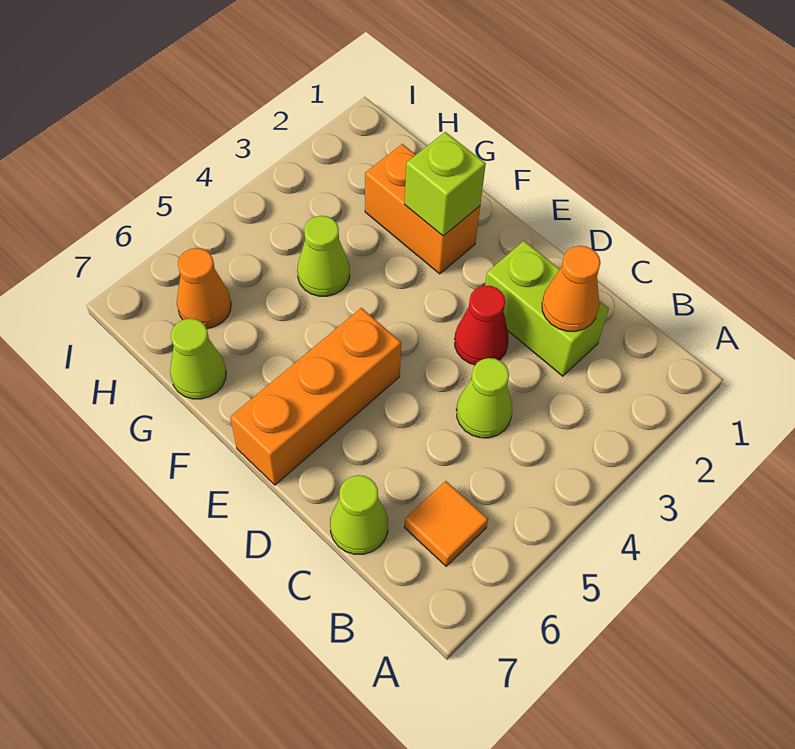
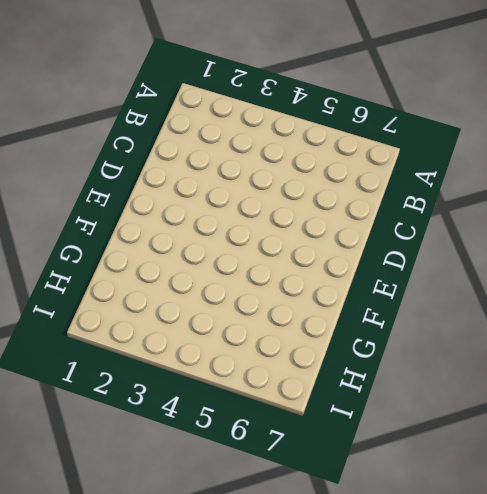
none -> orange tile B6 level 1
none -> lime brick C2:D2 level 1
none -> lime cone C4 level 1

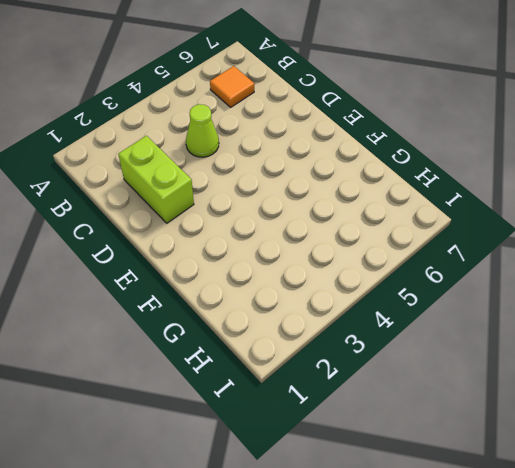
none -> lime cone C7 level 1
none -> red cone D3 level 1
none -> orange brick E5:E7 level 1

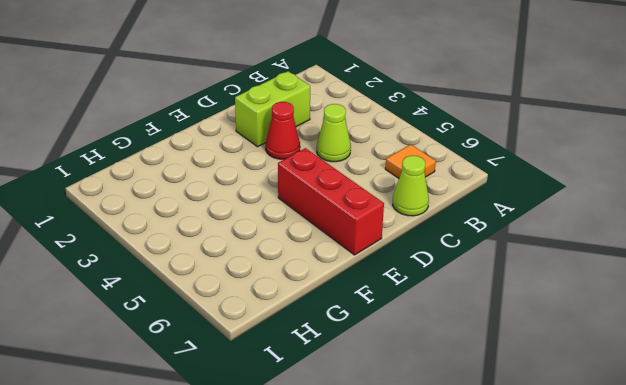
red brick E5:E7 level 1 -> orange brick E5:E7 level 1
none -> orange brick F2:G2 level 1
none -> lime cone G4 level 1
none -> lime cone G7 level 1

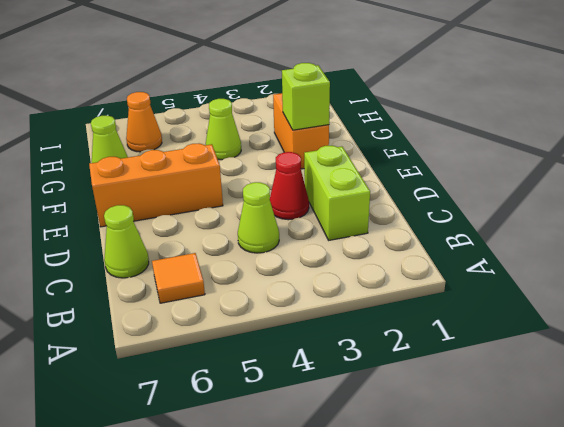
none -> orange cone C2 level 2

